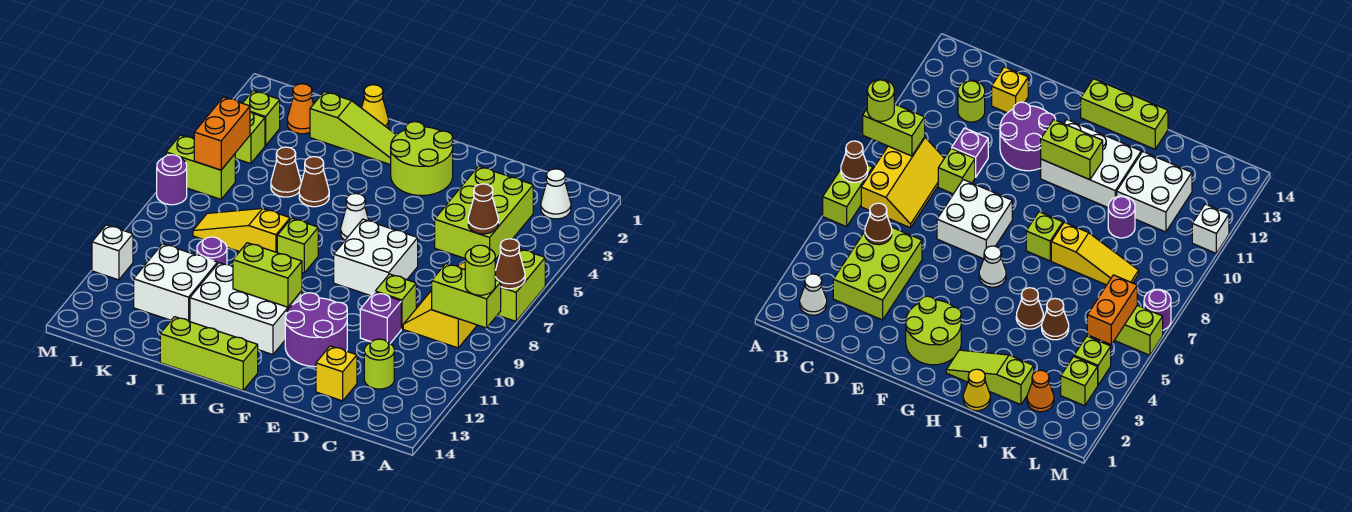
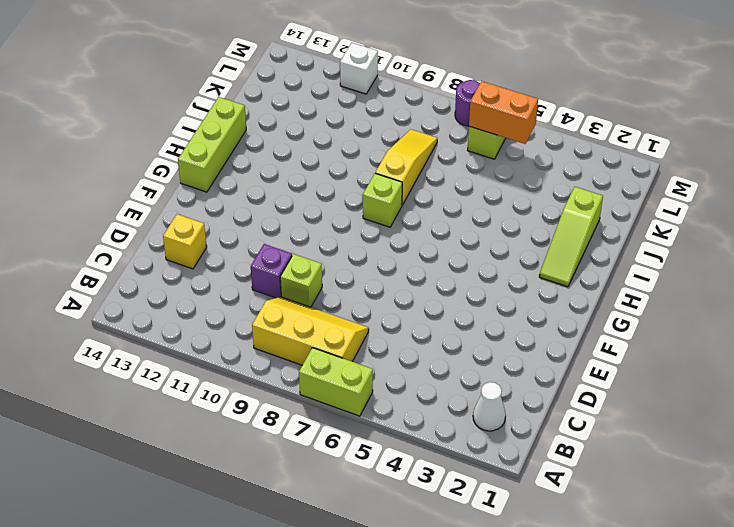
none -> lime brick C3:D5 level 1
none -> lime round brick C12 level 1
none -> white brick E7:F8 level 1
none -> purple round brick E11:F12 level 1

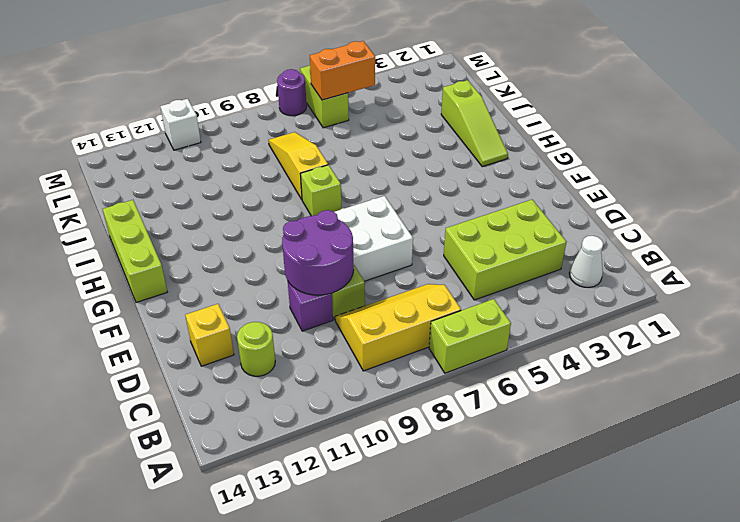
purple round brick D9:E10 level 2 -> purple round brick E11:F12 level 1
none -> lime round brick F2:G3 level 1
none -> white cone G6 level 1
none -> white brick G11:I12 level 1
none -> yellow cone I1 level 1

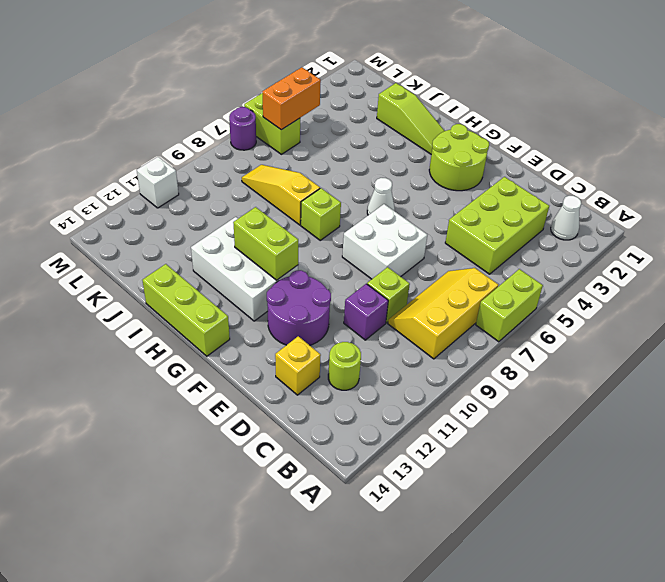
none -> yellow cone I1 level 1
none -> brown cone I5 level 1
none -> brown cone J5 level 1
none -> purple round brick J10 level 1

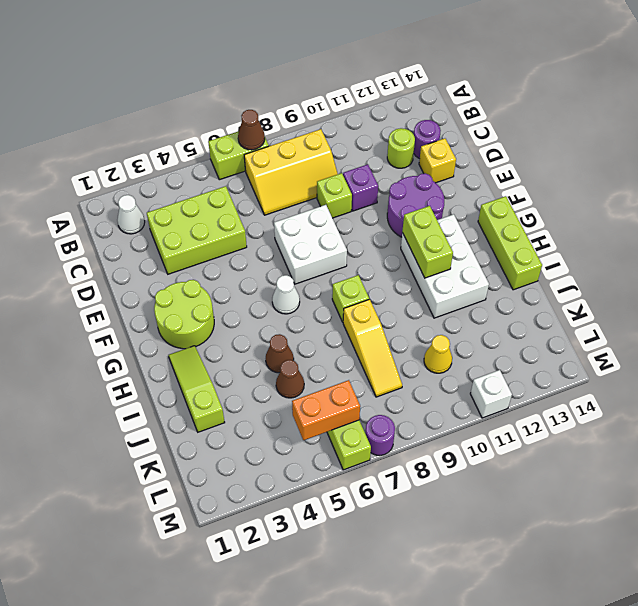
purple round brick C13 level 1 -> purple round brick J10 level 1
yellow cone K10 level 1 -> yellow cone I1 level 1
none -> white brick J11:K12 level 1
none -> orange cone K2 level 1
none -> lime brick L3 level 1
none -> lime brick L4 level 1

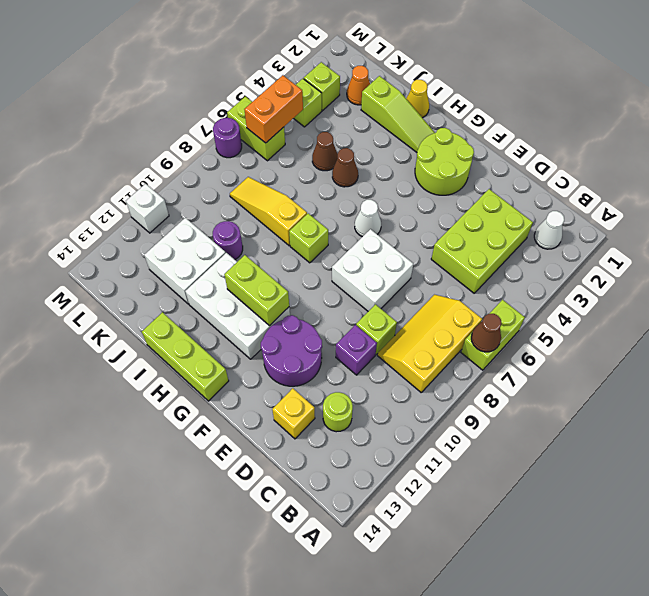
none -> lime brick A9:B9 level 2
none -> brown cone C5 level 2
none -> lime round brick A9 level 3

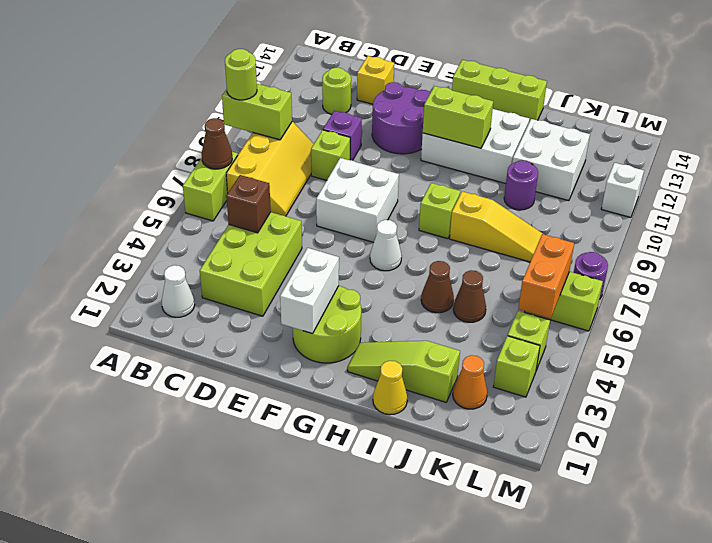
brown brick C5 level 2 -> brown cone C5 level 2
white brick F2:F3 level 2 -> none

